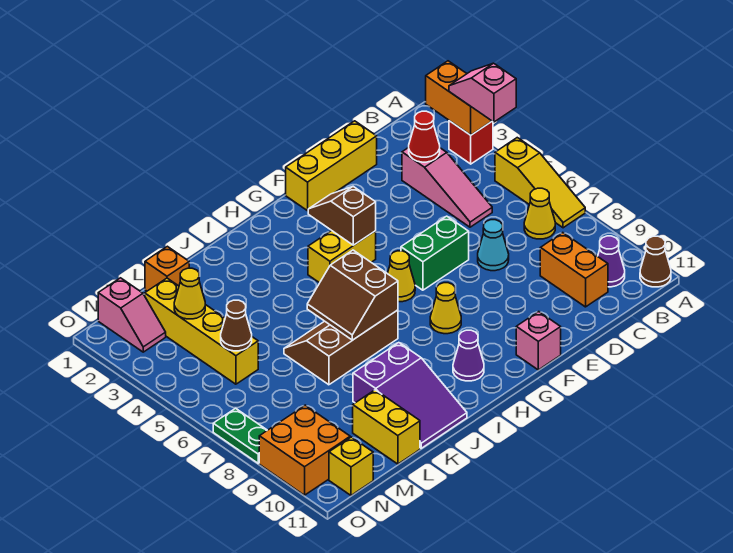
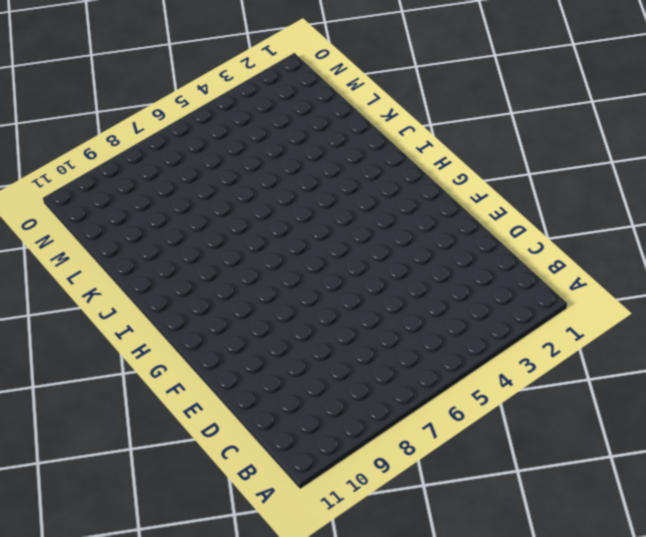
none -> red brick A3 level 1
none -> yellow slope A5:A7 level 1 top 5
none -> brown cone A11 level 1
none -> yellow cone B7 level 1

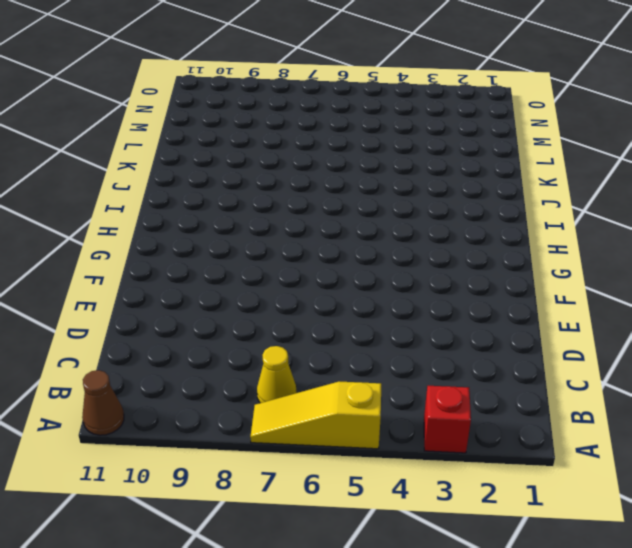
none -> purple cone B10 level 1
none -> pink slope C3:C5 level 1 top 3
none -> orange brick C9:C10 level 1
none -> yellow brick D1:F1 level 1

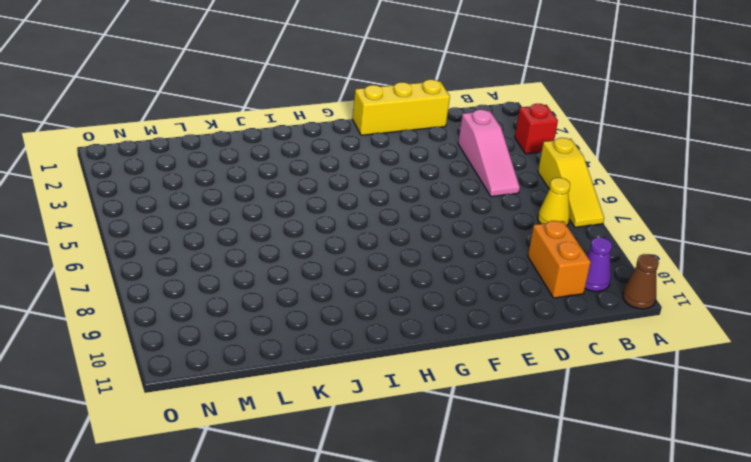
none -> cyan cone D7 level 1
none -> green brick E6:F6 level 1
none -> pink brick F11 level 1
none -> yellow brick G4:H4 level 1

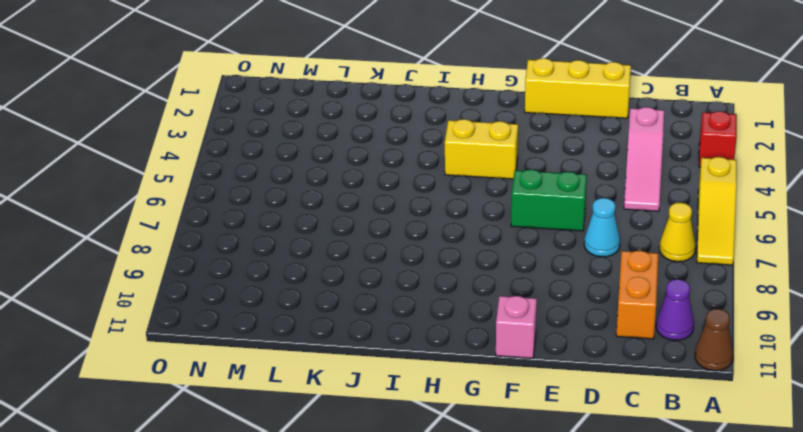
none -> yellow cone G6 level 1
none -> yellow cone G8 level 1
none -> purple cone H10 level 1
none -> brown slope I6:K7 level 1 top 7

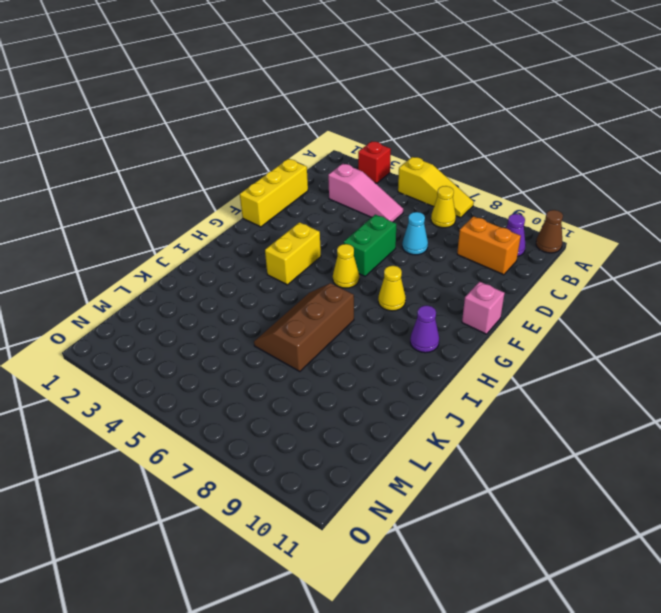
none -> purple slope J9:K11 level 1 top 9
none -> orange brick L1 level 1
none -> yellow brick L10:L11 level 1
none -> yellow brick M2:M5 level 1

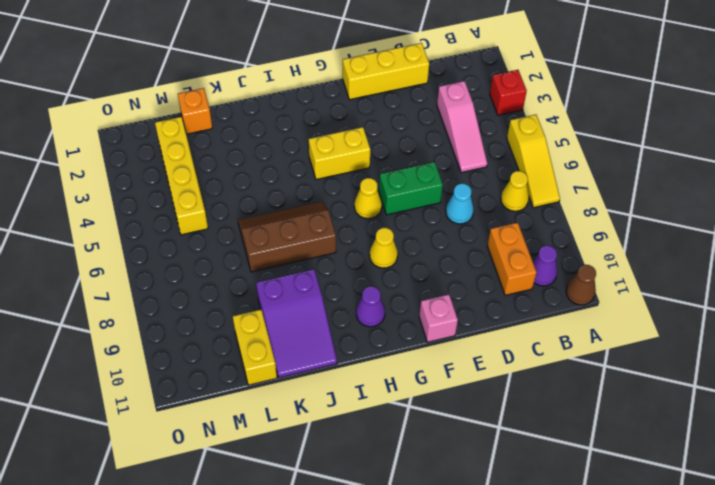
none -> pink slope N1:N2 level 1 top 1
none -> orange brick N9:O10 level 1
none -> yellow brick N11 level 1
none -> green plate O7:O8 level 1

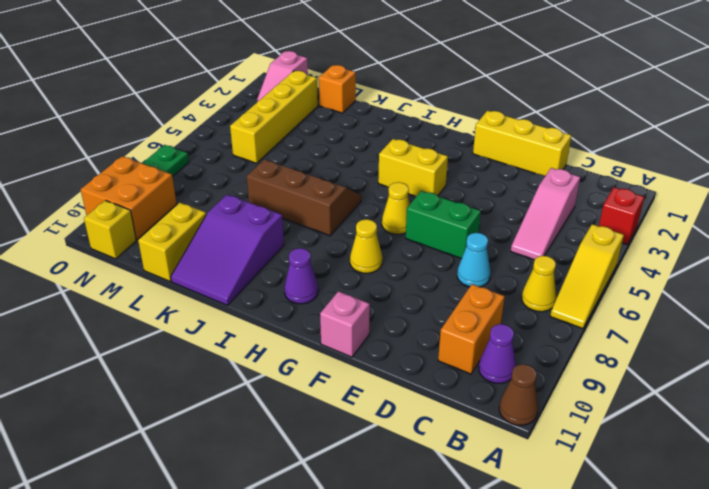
none -> orange brick A2:A3 level 2
none -> red cone C3 level 2
none -> brown slope G3:G4 level 2 top 4
none -> brown slope I6:J7 level 2 top I

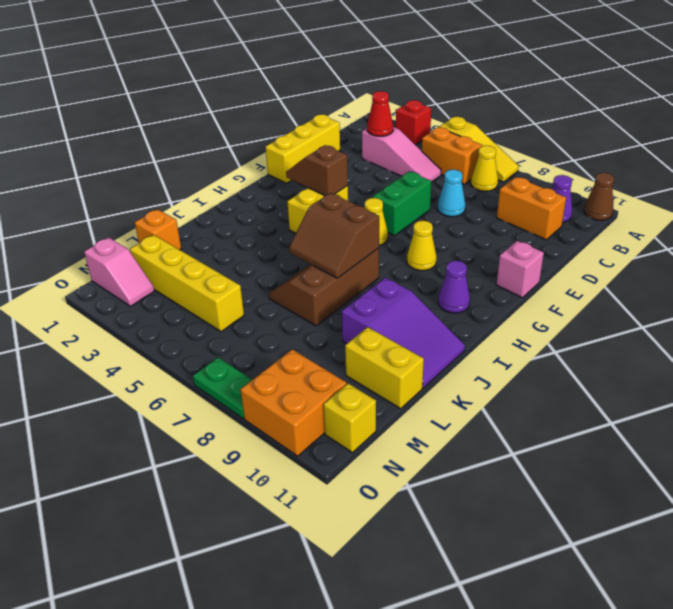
orange brick B5:B6 level 1 -> orange brick A2:A3 level 2
none -> yellow cone M3 level 2
none -> brown cone M5 level 2
none -> pink slope A3:A4 level 3 top 4

